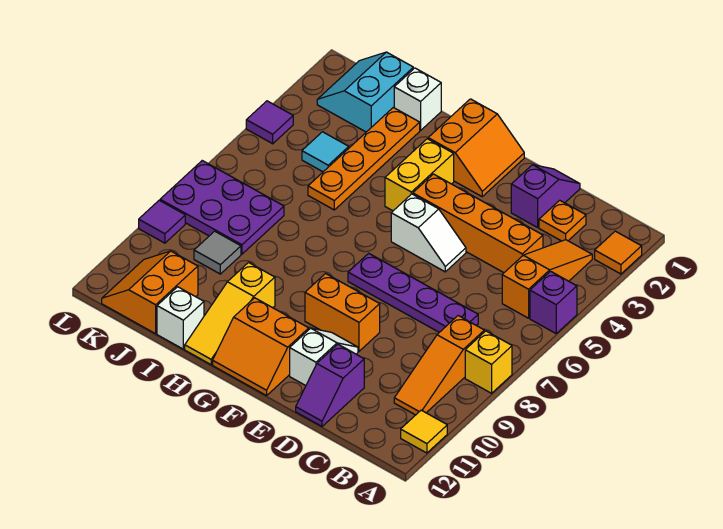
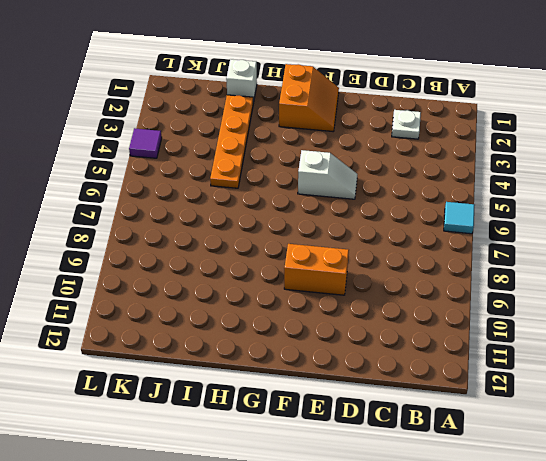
cyan tile A6 level 1 -> cyan tile J4 level 1
white plate C2 level 1 -> orange plate C2 level 1
none -> orange tile A2 level 1
none -> purple brick A5 level 1
none -> yellow brick A8 level 1

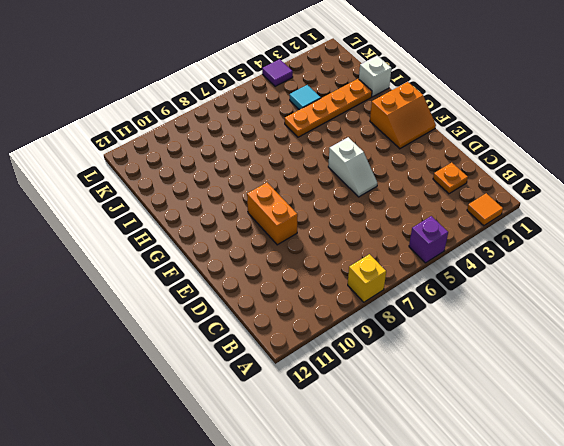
none -> yellow tile A11 level 1
none -> orange slope B3:B5 level 1 top 5
none -> orange slope B8:B10 level 1 top 8

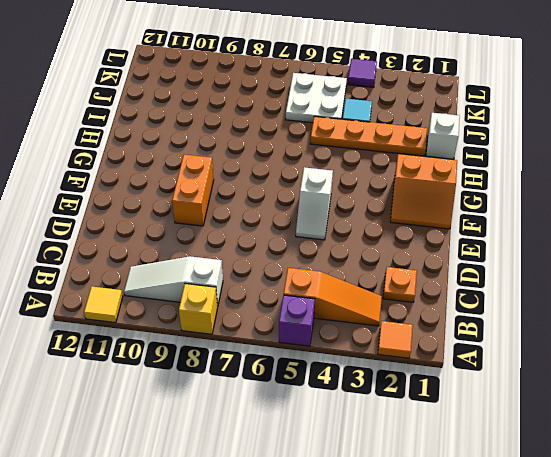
white slope B8:B10 level 1 top 8 -> orange slope B8:B10 level 1 top 8
white plate J5:K6 level 1 -> none
none -> orange brick C4:F4 level 1
none -> purple plate C7:F7 level 1
none -> purple slope D1:D2 level 1 top 2

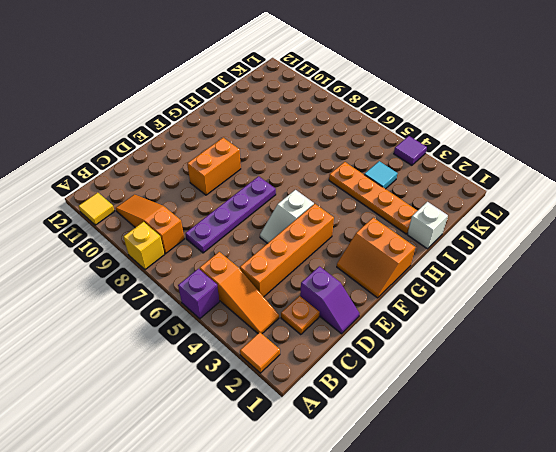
none -> purple slope D11:D12 level 1 top 11
none -> white slope E10:E11 level 1 top 11
none -> orange slope F11:G12 level 1 top 11

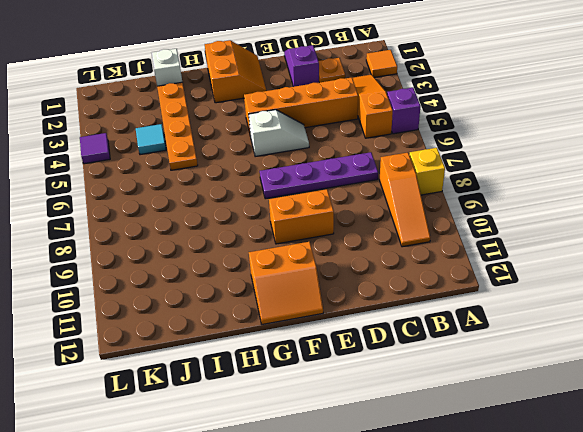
none -> yellow tile A11 level 1
none -> purple slope D11:D12 level 1 top 11
none -> white slope E10:E11 level 1 top 11

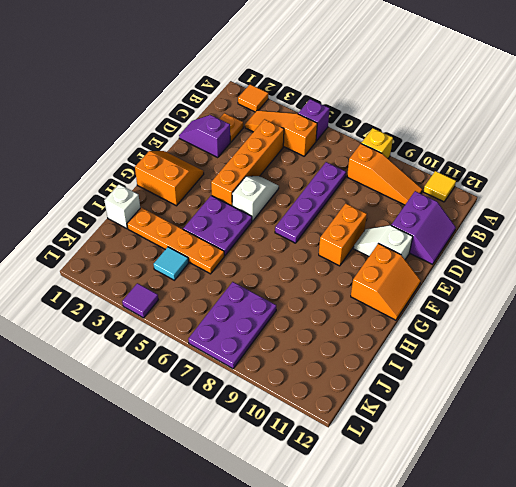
purple slope C11:D12 level 1 top 11 -> purple slope D11:D12 level 1 top 11
purple plate G4:H5 level 1 -> yellow brick G3:G4 level 1
none -> yellow slope H10:H12 level 1 top 10
none -> white brick I12 level 1
none -> cyan slope J1:K2 level 1 top J

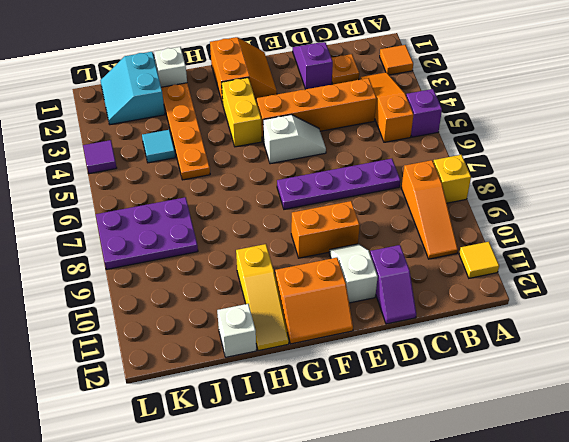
none -> grey tile J9 level 1
none -> orange slope J11:K12 level 1 top J
none -> purple tile L9 level 1

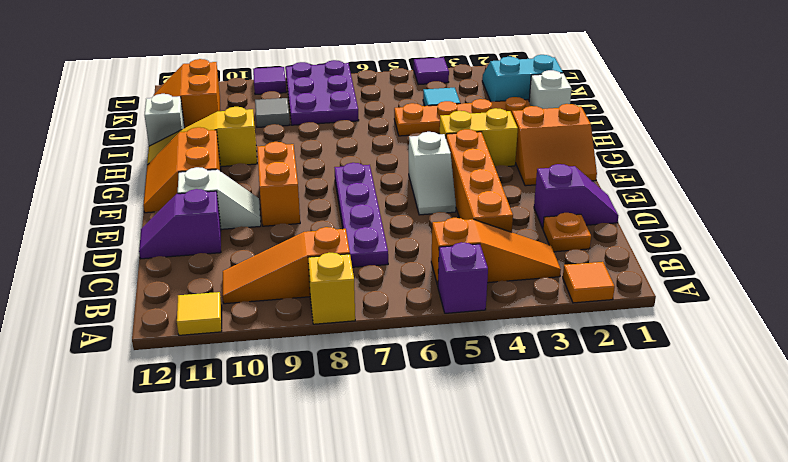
orange slope J11:K12 level 1 top 11 -> orange slope J11:K12 level 1 top J

